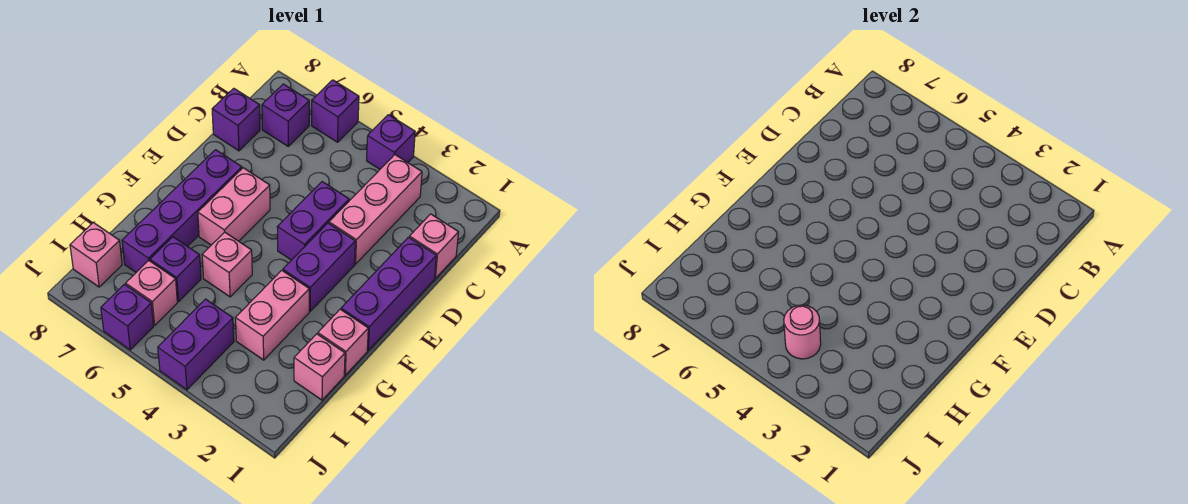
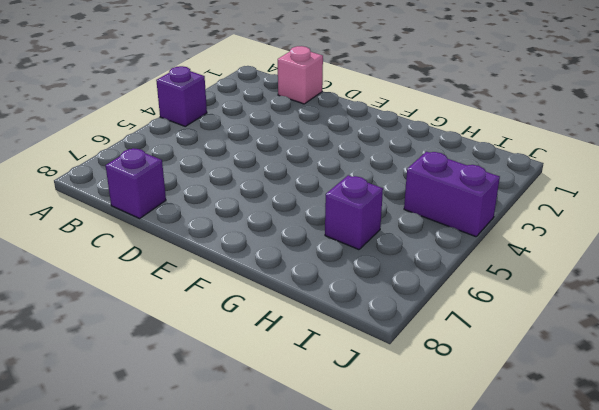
none -> purple brick A6 level 1
none -> pink brick B3:D3 level 1
none -> purple brick B7 level 1

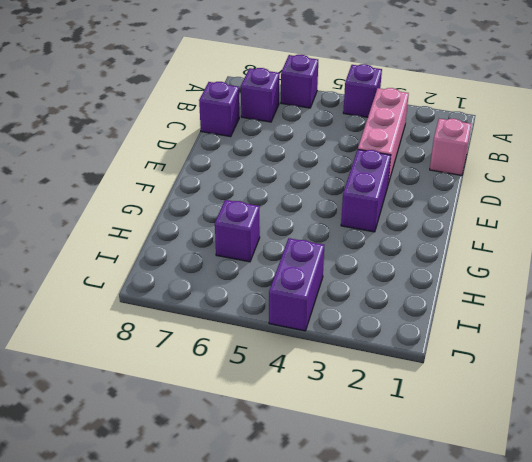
none -> purple brick D1:F1 level 1
none -> purple brick D4:E4 level 1
none -> pink brick E6:F6 level 1

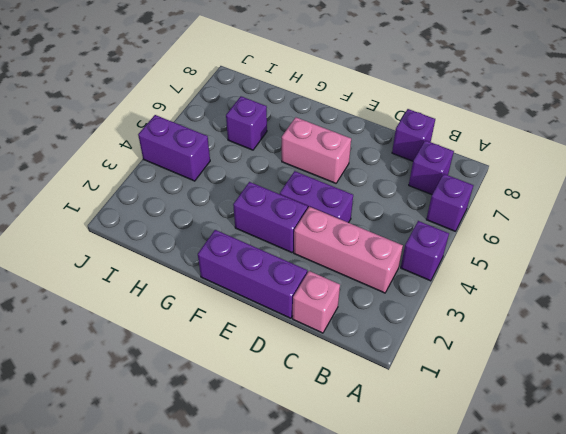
none -> purple brick E7:H7 level 1
none -> pink brick G1 level 1
none -> pink brick G3:H3 level 1

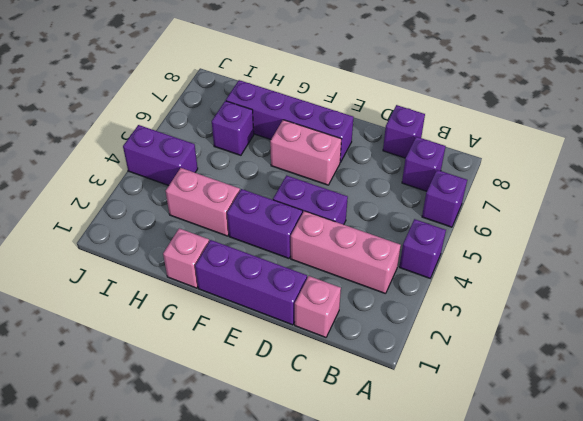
none -> pink brick G5 level 1
none -> pink brick H1 level 1
none -> pink brick I6 level 1

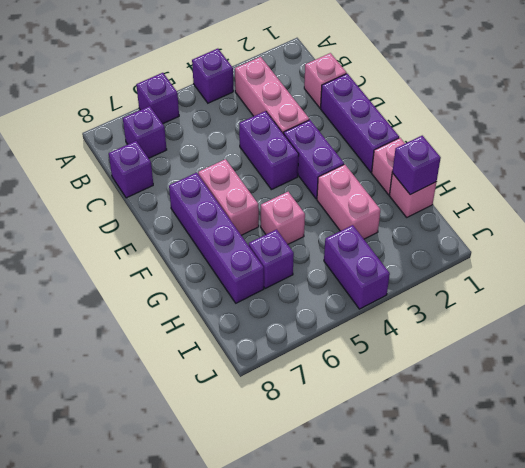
purple brick H1 level 2 -> purple brick J6 level 1
none -> pink brick I6 level 1
none -> pink brick I8 level 1
none -> pink round brick I4 level 2

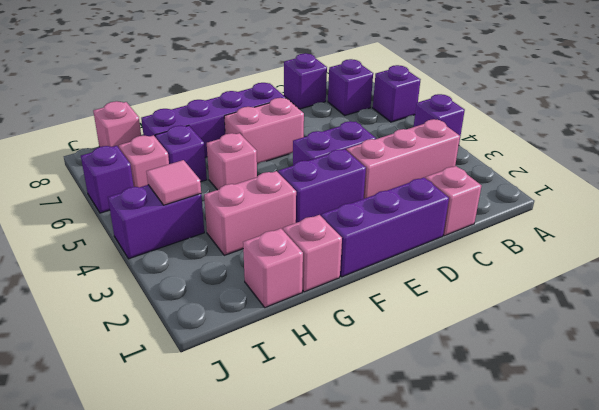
pink tile I4 level 2 -> pink round brick I4 level 2

